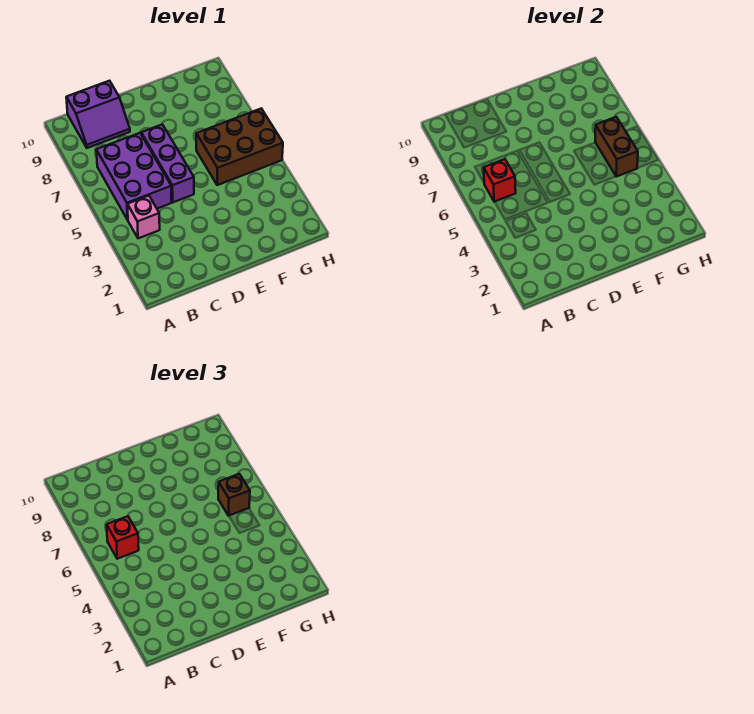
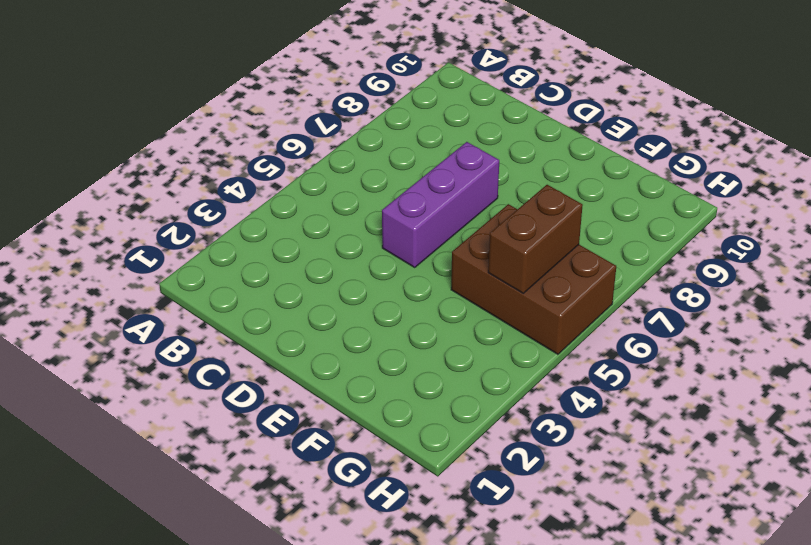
none -> pink brick B4 level 1
none -> purple brick B5:C7 level 1

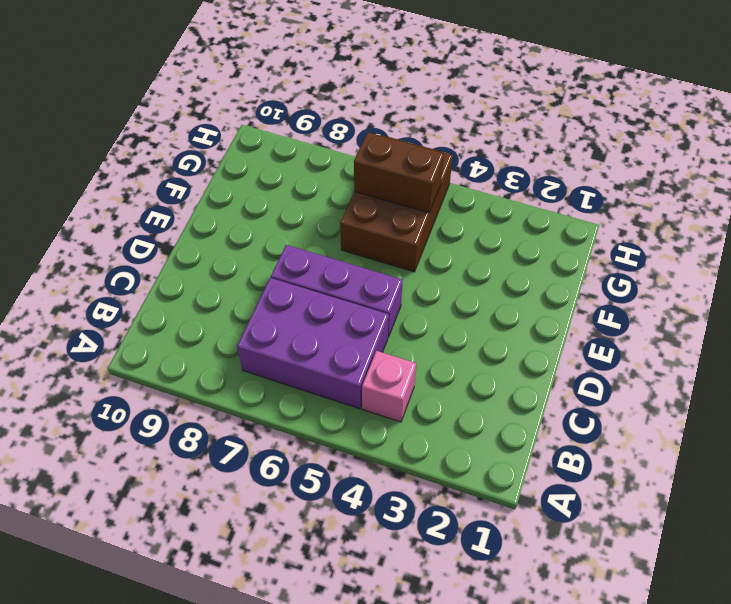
none -> purple slope B9:C10 level 1 top 10
none -> red brick B6 level 2

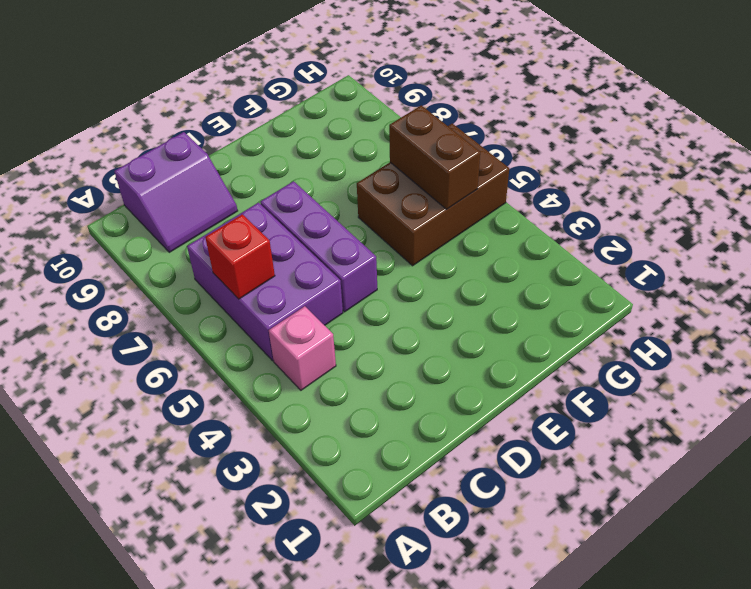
none -> red brick B6 level 3
none -> brown brick G6 level 3

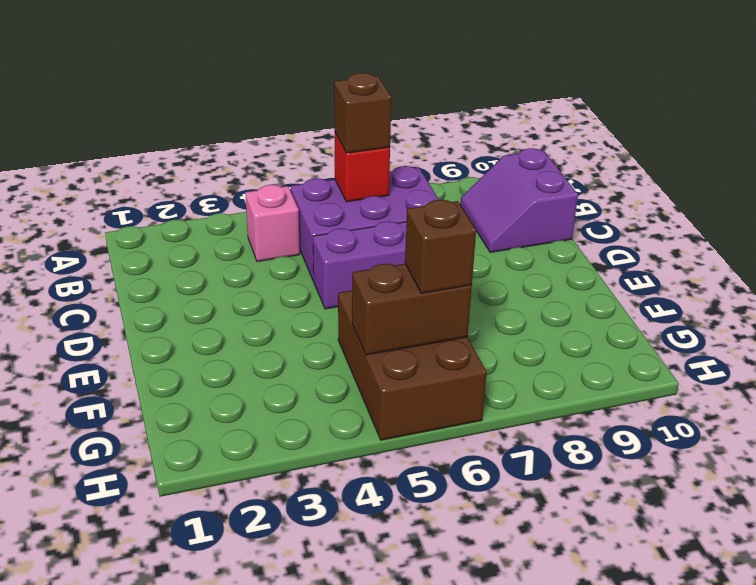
brown brick B6 level 3 -> red brick B6 level 3

